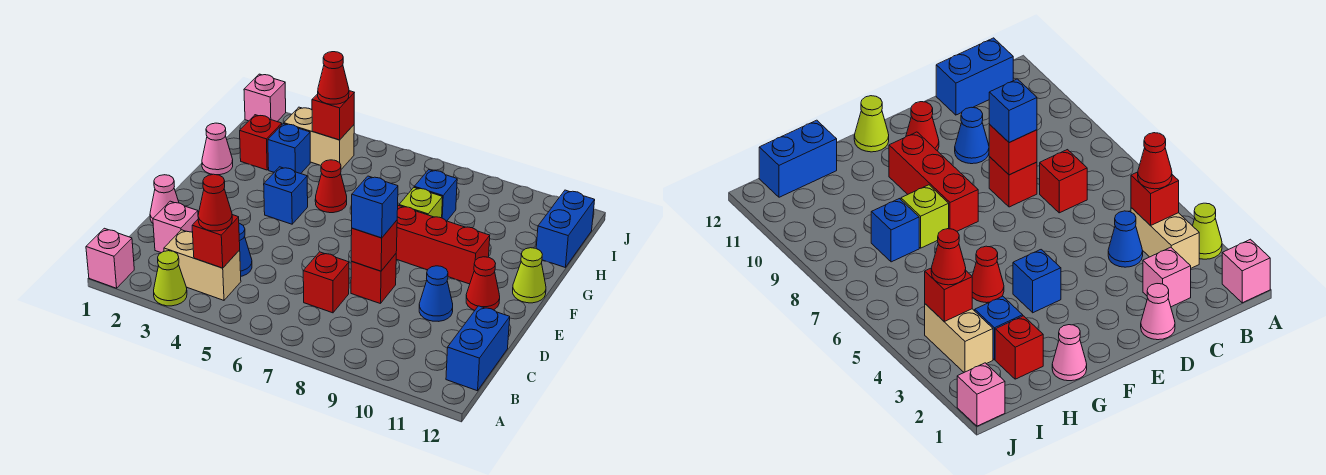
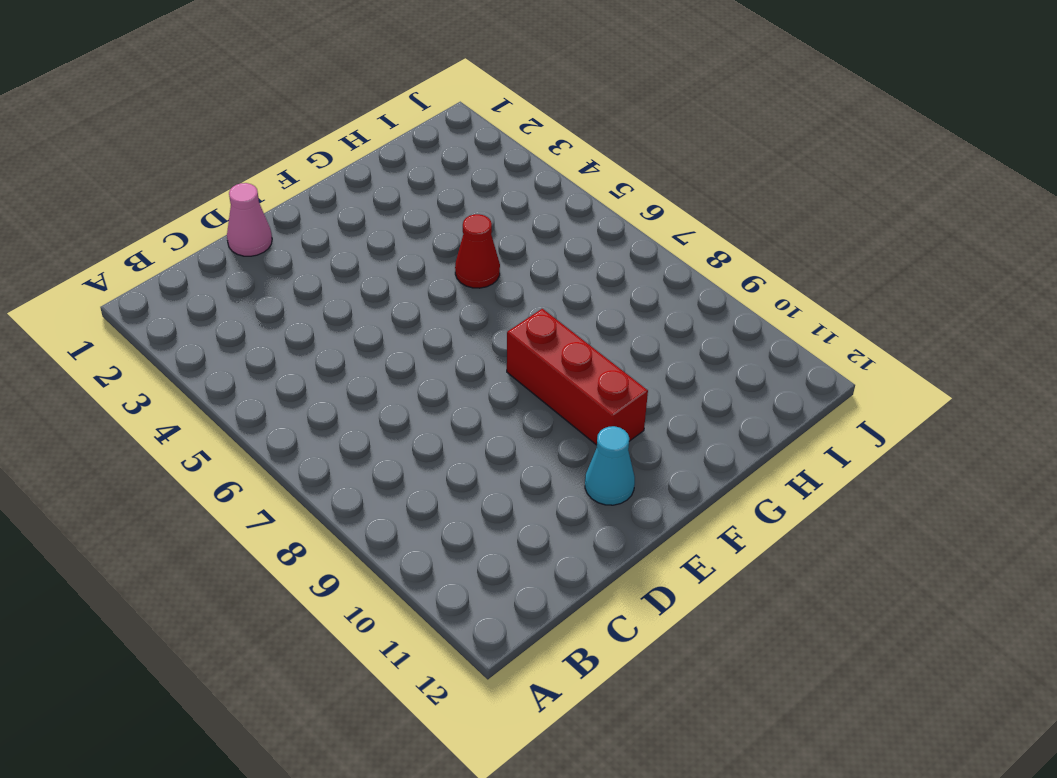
cyan cone E11 level 1 -> red cone E11 level 1
none -> pink brick A1 level 1
none -> lime cone A3 level 1
none -> tan brick B3:B4 level 1

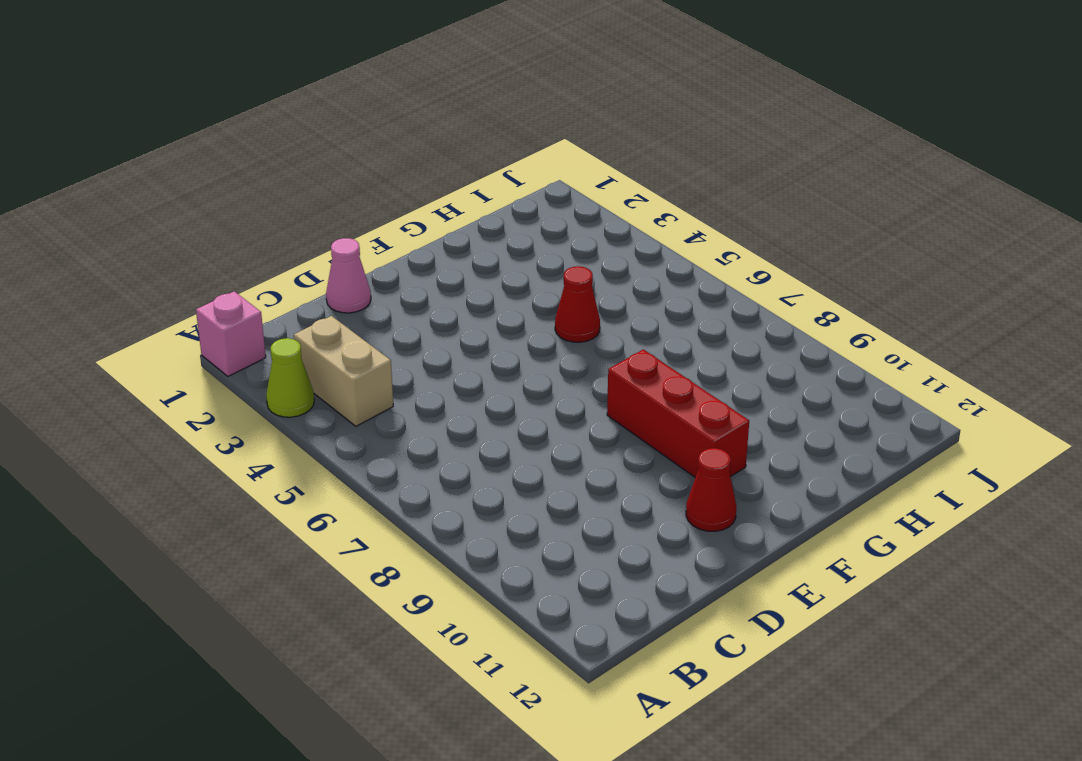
none -> blue brick B12:C12 level 1
none -> pink brick C2 level 1
none -> blue cone C4 level 1

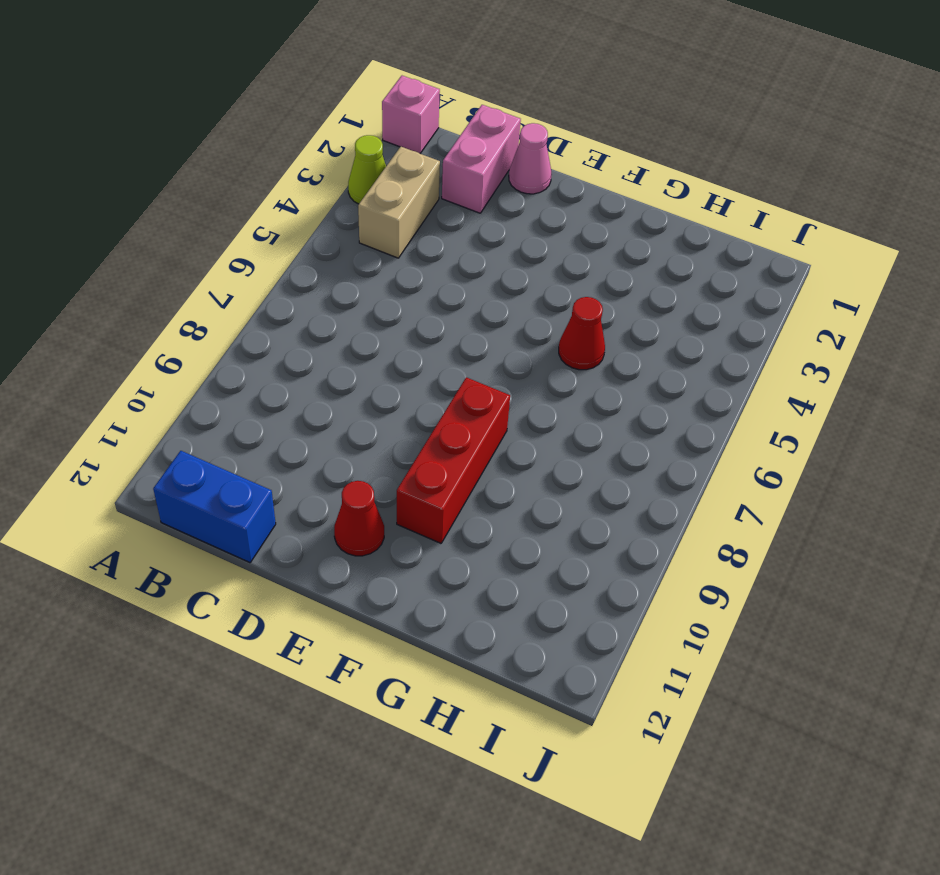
pink brick C1:C2 level 1 -> pink brick C2 level 1
none -> blue cone C4 level 1
none -> red brick C7 level 1
none -> red brick D8 level 1

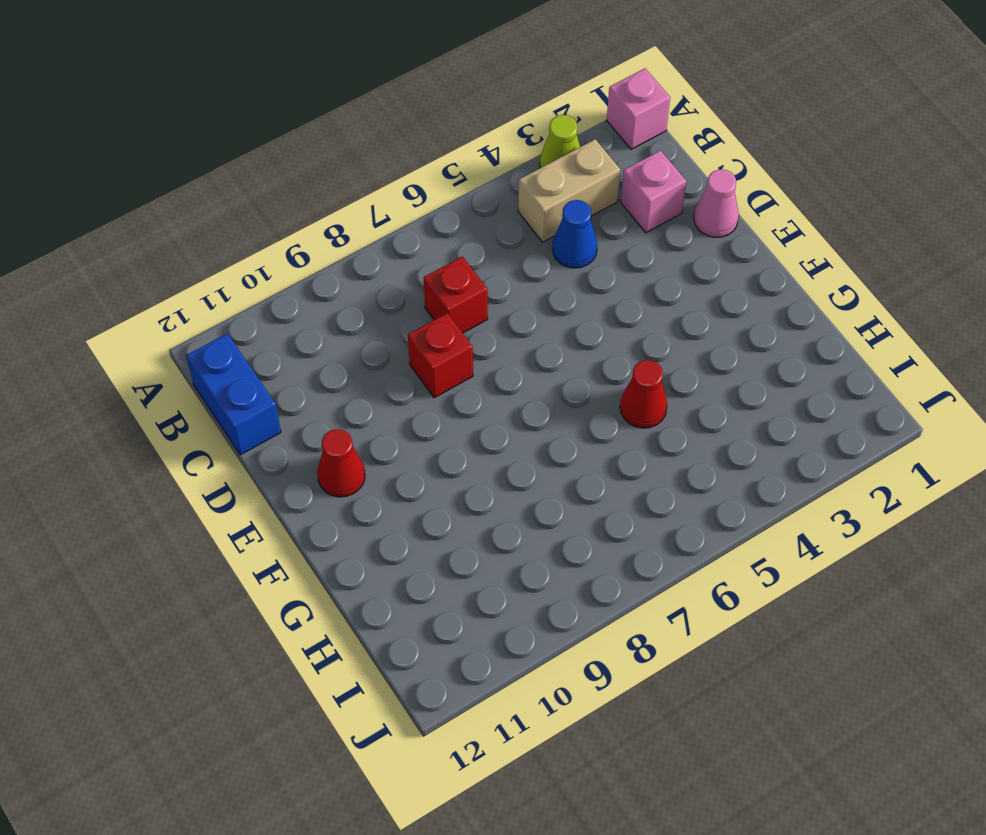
none -> blue cone D10 level 1
none -> blue brick F4 level 1
none -> red brick F8:F10 level 1

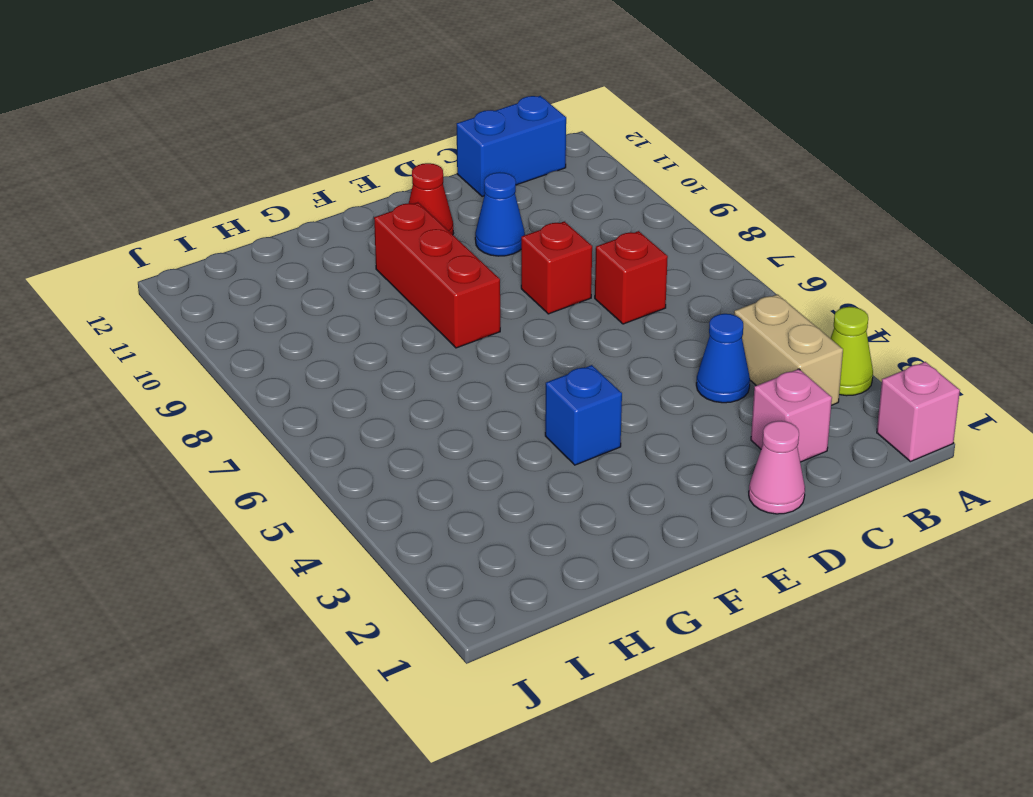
none -> lime cone F12 level 1
none -> pink cone G1 level 1
none -> red cone G5 level 1

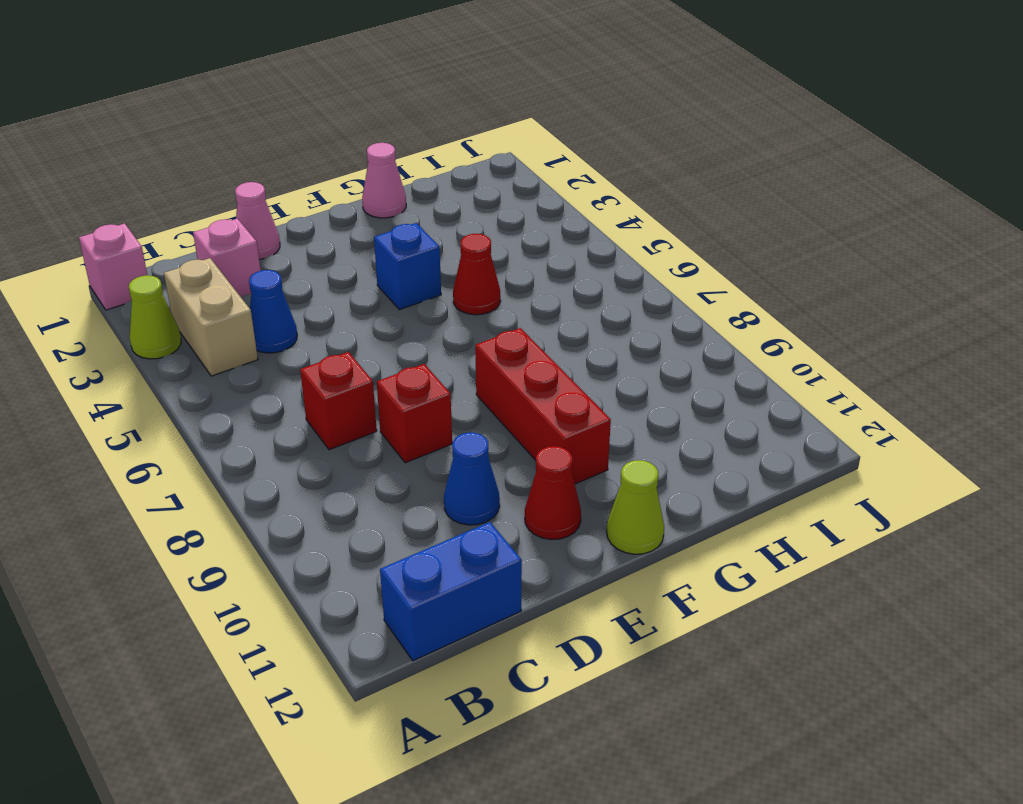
none -> lime brick G8 level 1
none -> red brick H2 level 1
none -> blue brick H3 level 1

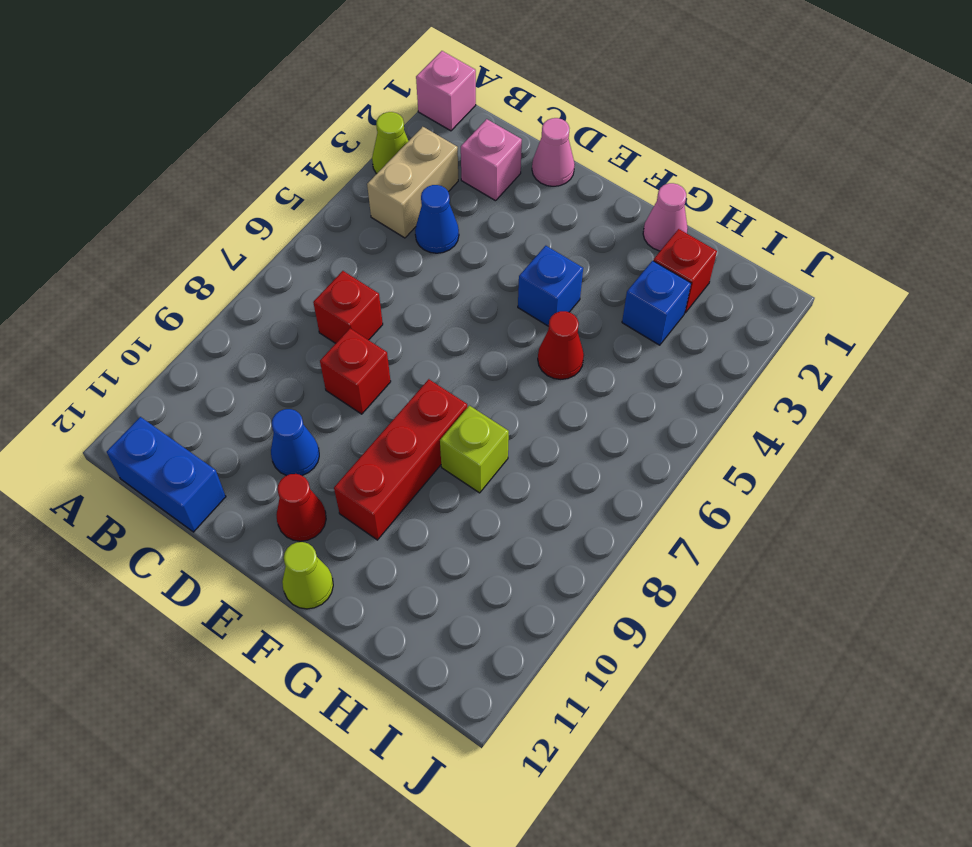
none -> blue brick H8 level 1
none -> blue brick H12:I12 level 1
none -> tan brick I3:I4 level 1

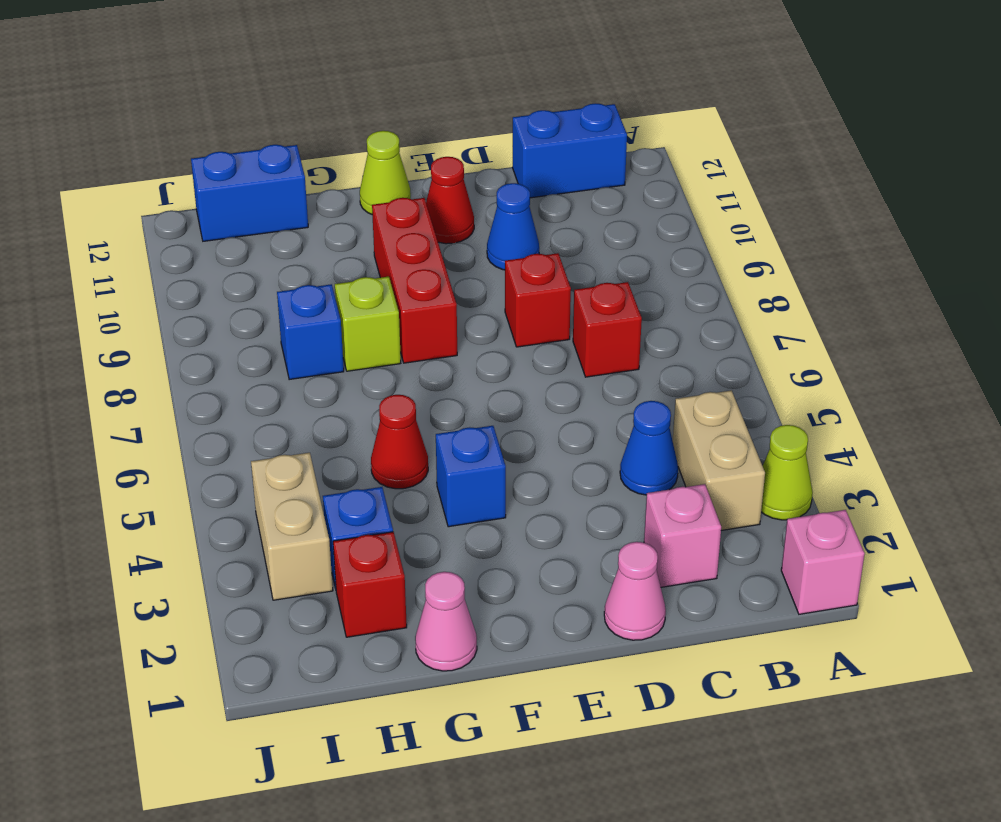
none -> pink brick J1 level 1
none -> red brick B4 level 2
none -> red brick D8 level 2

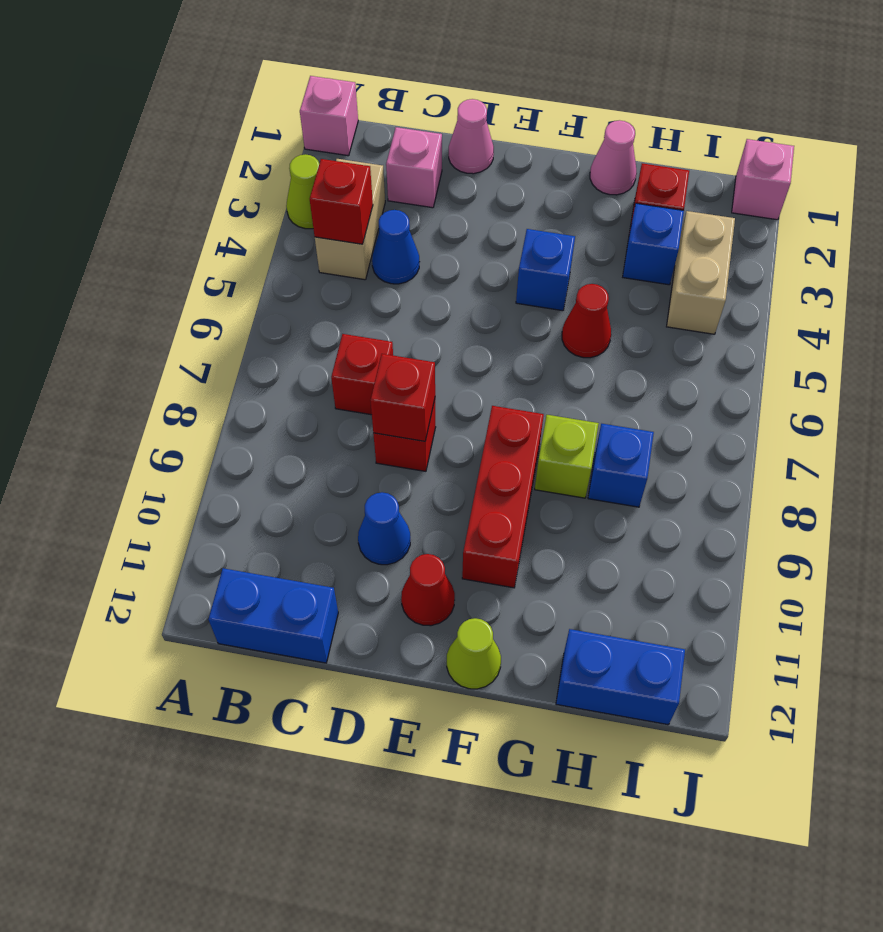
none -> red brick I4 level 2
none -> red cone B4 level 3
none -> blue brick D8 level 3

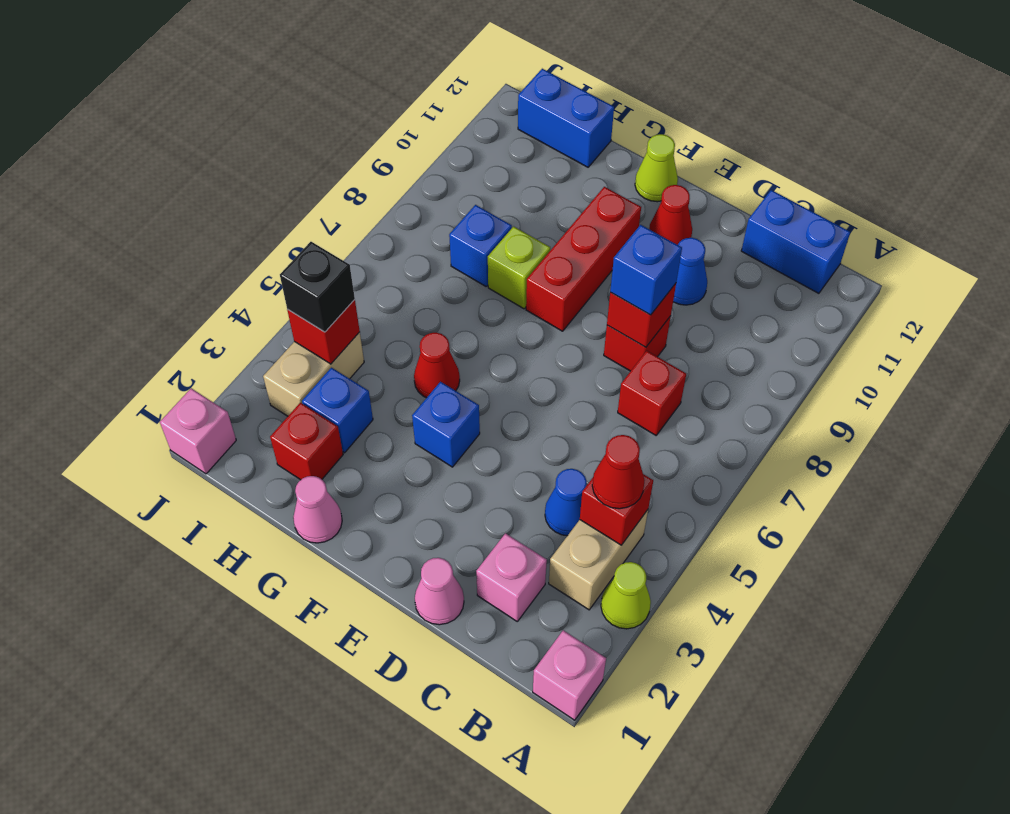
black brick I4 level 3 -> red cone I4 level 3

